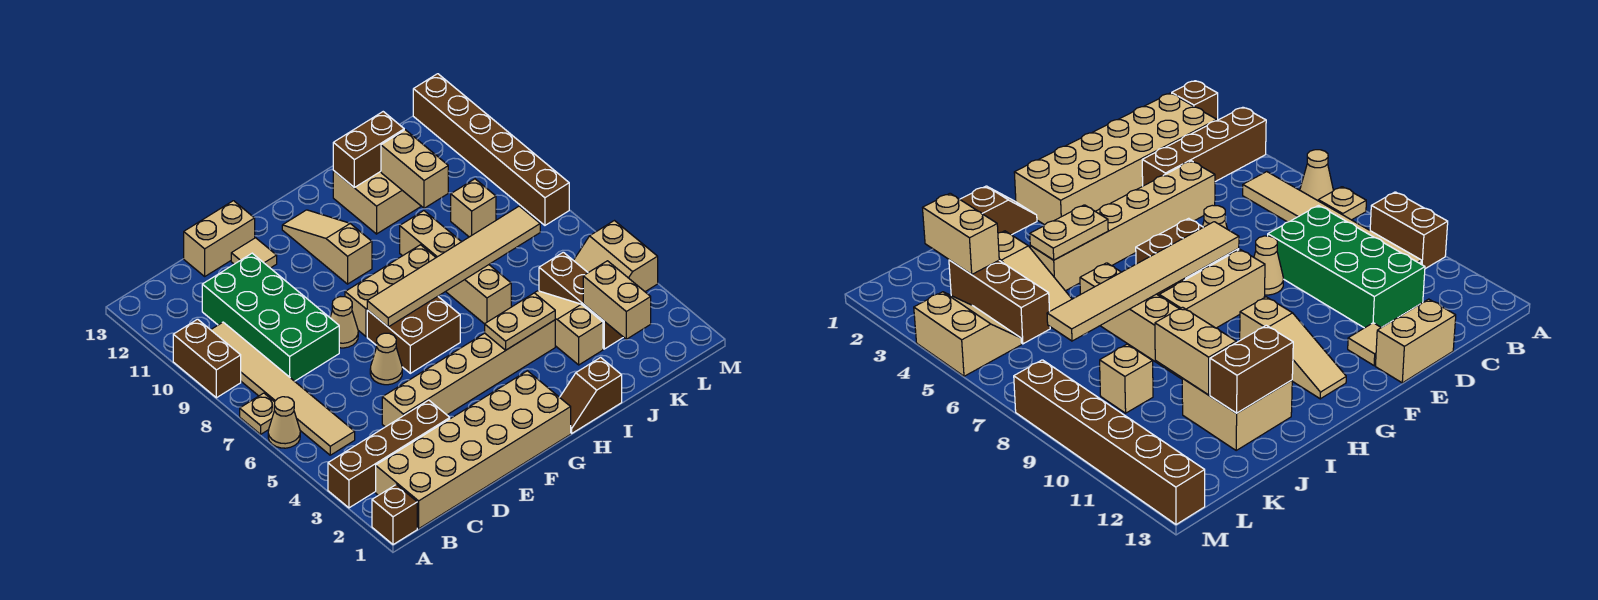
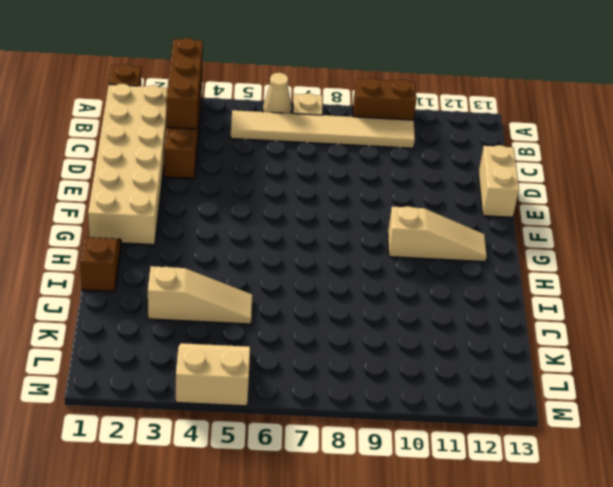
brown brick A3:C3 level 2 -> brown brick K3:K5 level 1
none -> green brick C8:D11 level 1
none -> tan brick D4:I4 level 1
none -> tan cone E6 level 1

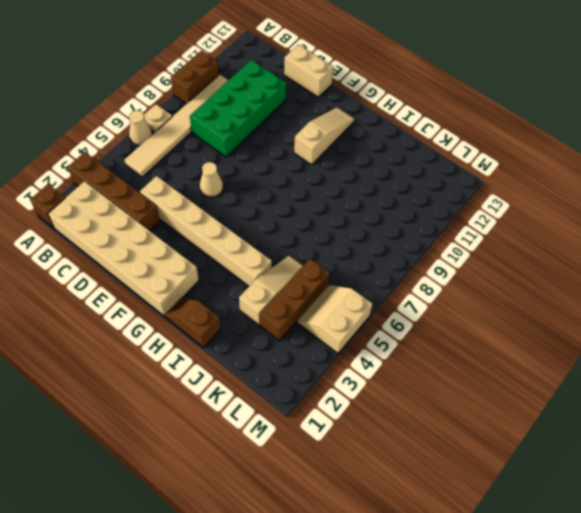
none -> tan cone E8 level 1
none -> tan tile E12 level 1
none -> brown brick F6:G7 level 1

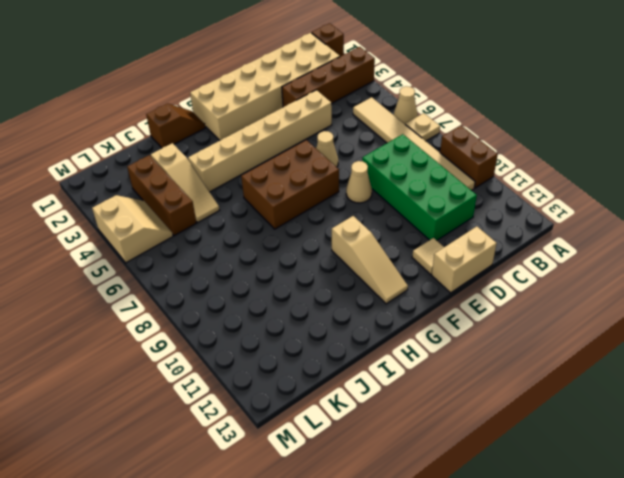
brown brick F6:H7 level 1 -> brown brick F6:G7 level 1
none -> tan brick F8:H8 level 1
none -> tan brick I6:I9 level 1
none -> tan brick I11:J12 level 1

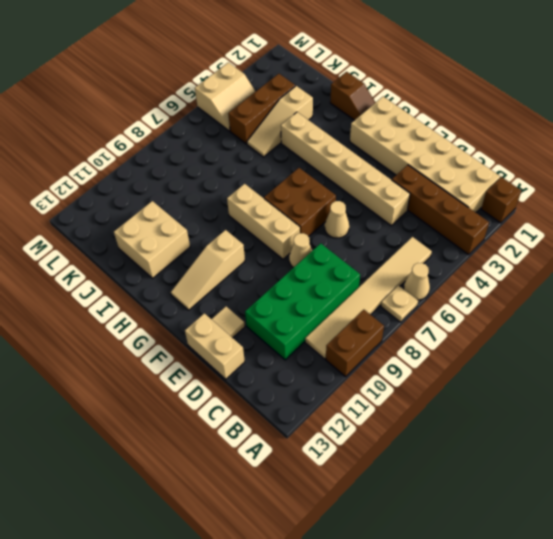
none -> tan brick I6:I9 level 1
none -> tan brick K9 level 1
none -> brown brick M8:M13 level 1

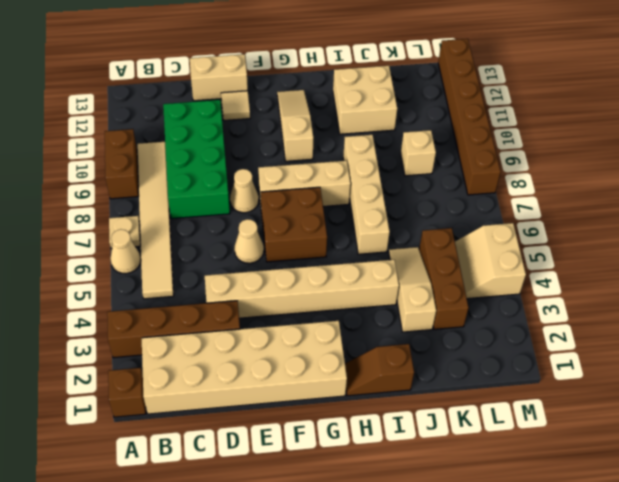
none -> tan tile F7:K7 level 2
none -> tan plate H4:I4 level 2
none -> brown brick I12:J12 level 2

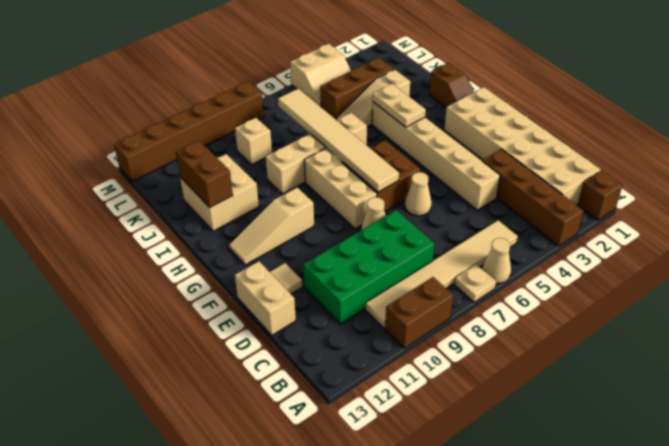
none -> tan brick J10:J11 level 2
none -> tan brick K2:K3 level 2

